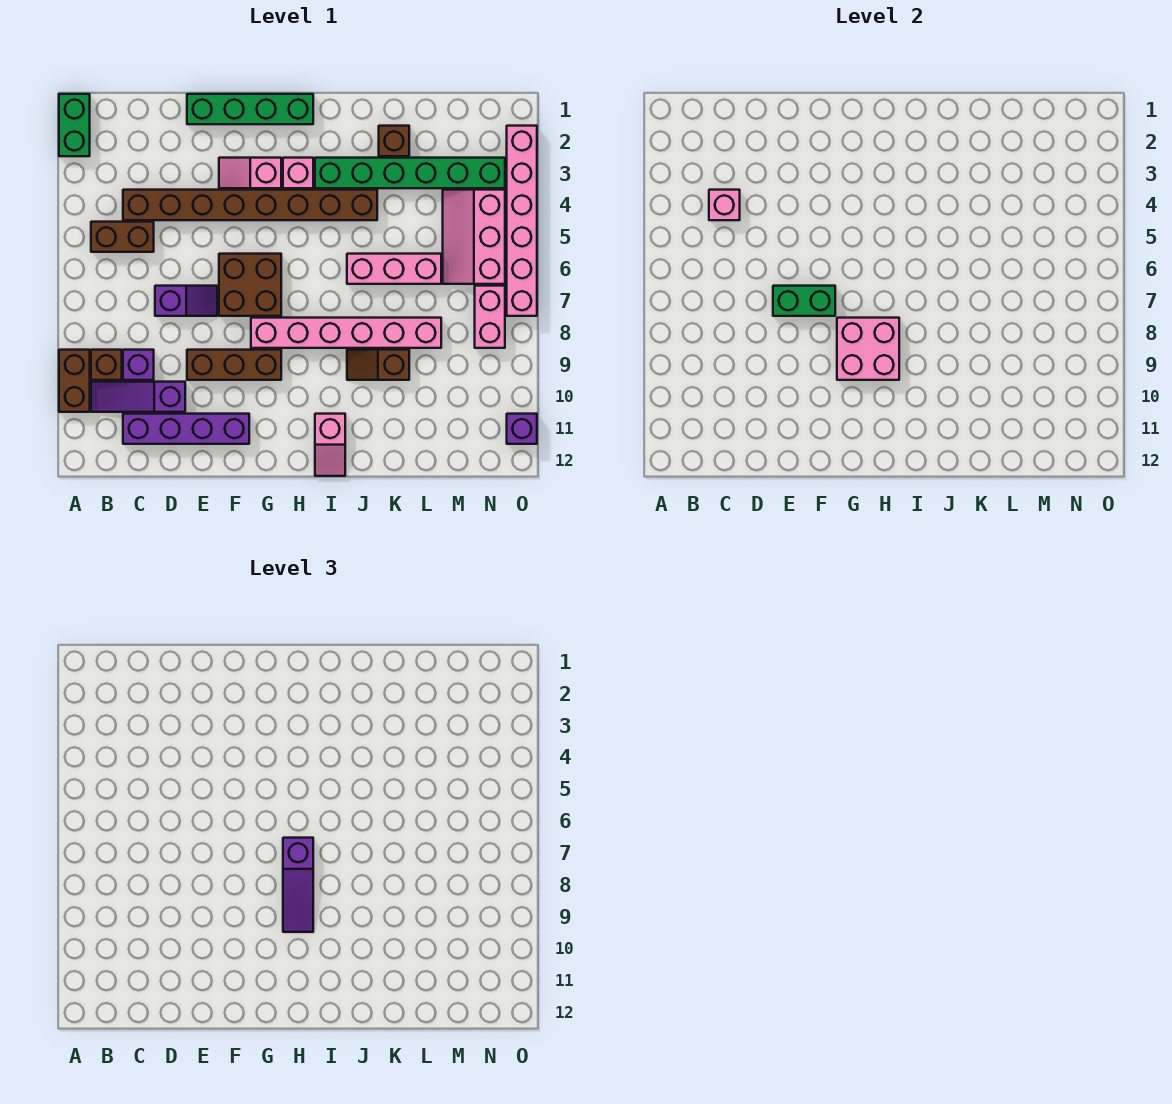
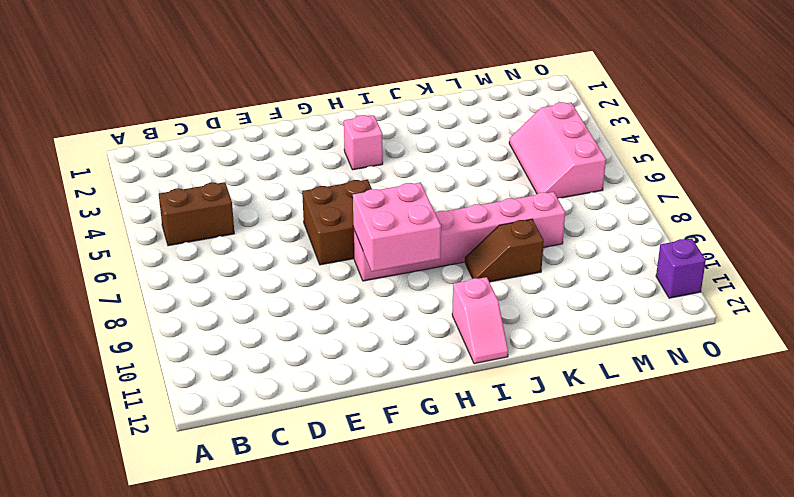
none -> green brick A1:A2 level 1
none -> brown brick A9:A10 level 1
none -> brown brick B9 level 1

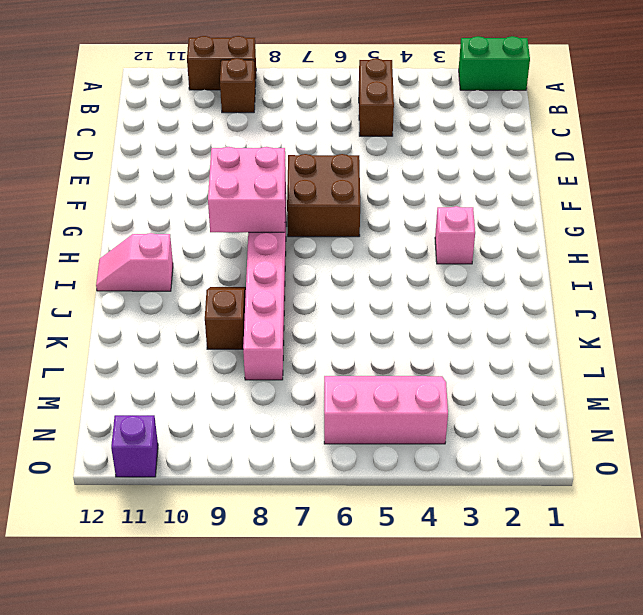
none -> purple slope B10:D10 level 1 top D
none -> brown brick C4:J4 level 1
none -> purple brick C9 level 1

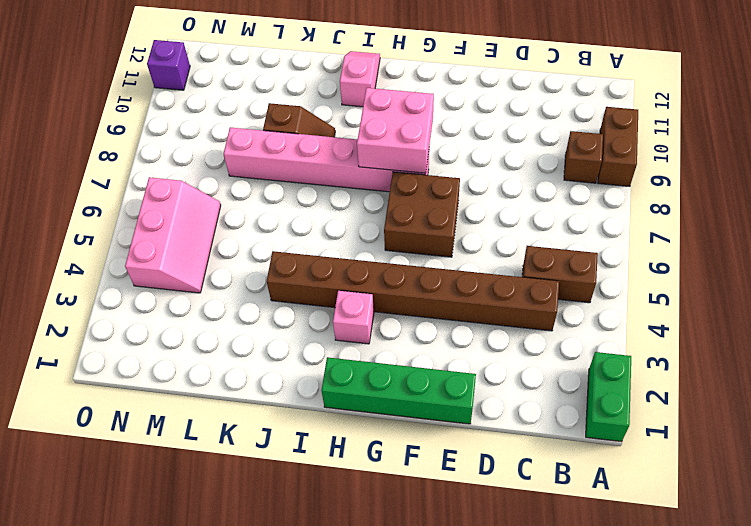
none -> purple slope B10:D10 level 1 top D
none -> purple brick C9 level 1
none -> purple brick C11:F11 level 1

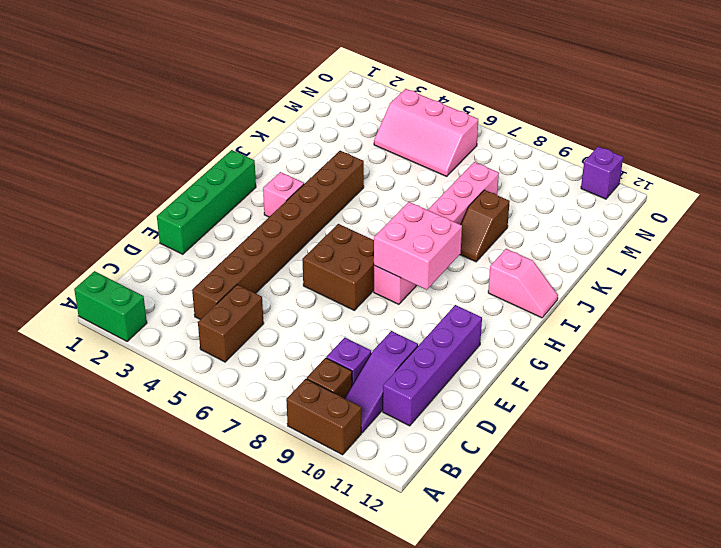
none -> purple slope D7:E7 level 1 top D
none -> brown brick E9:G9 level 1
none -> pink slope F3:G3 level 1 top G

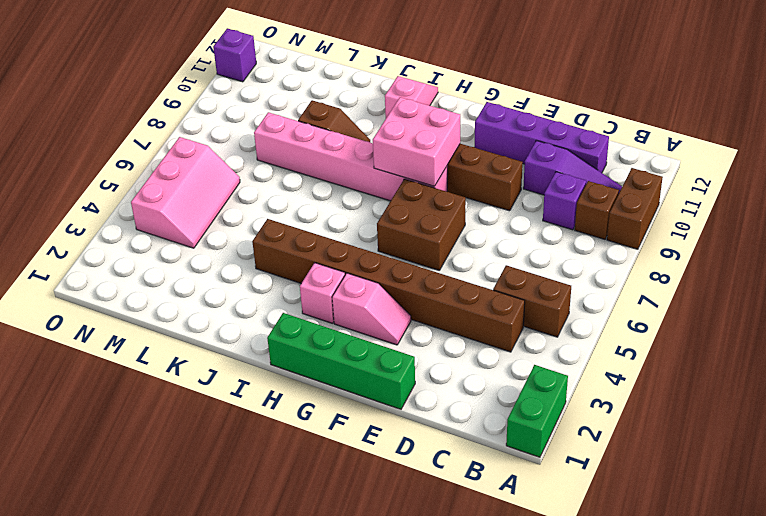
none -> purple slope D7:E7 level 1 top D
none -> green brick I3:N3 level 1
none -> pink brick J6:L6 level 1

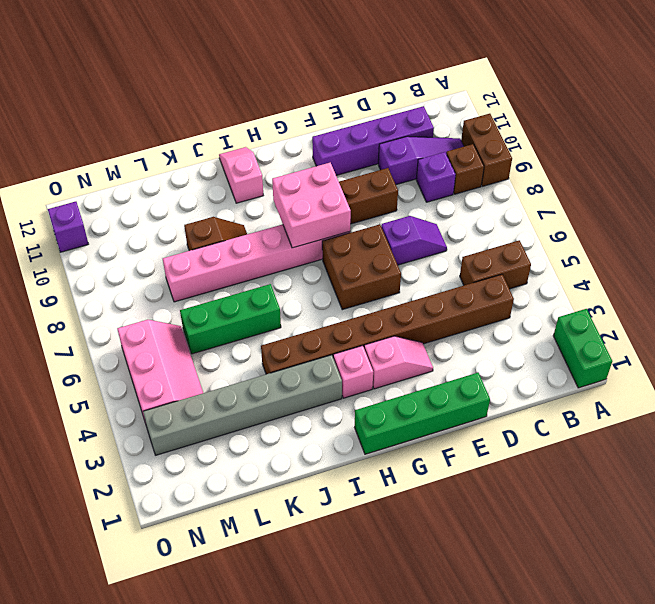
purple slope D7:E7 level 1 top E -> purple slope D7:E7 level 1 top D
grey brick I3:N3 level 1 -> green brick I3:N3 level 1
green brick J6:L6 level 1 -> pink brick J6:L6 level 1
none -> brown brick K2 level 1
none -> pink brick N7:N8 level 1
none -> pink brick O2:O7 level 1

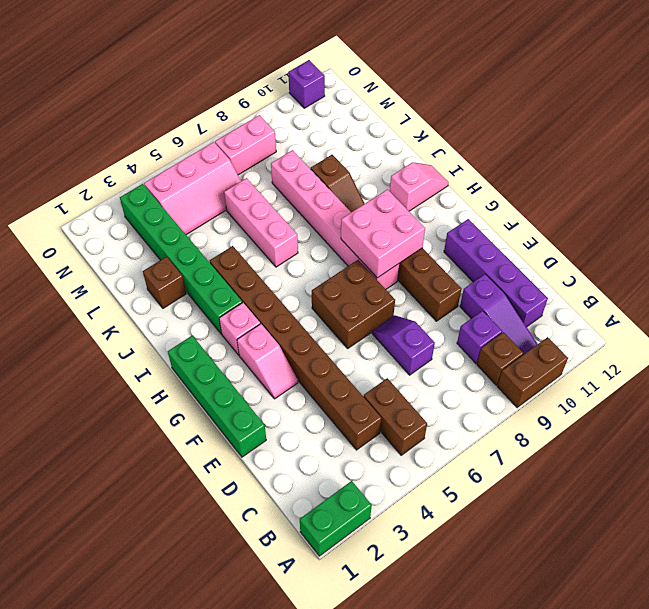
none -> pink brick O2:O7 level 1
none -> pink brick C4 level 2
none -> green brick E7:F7 level 2

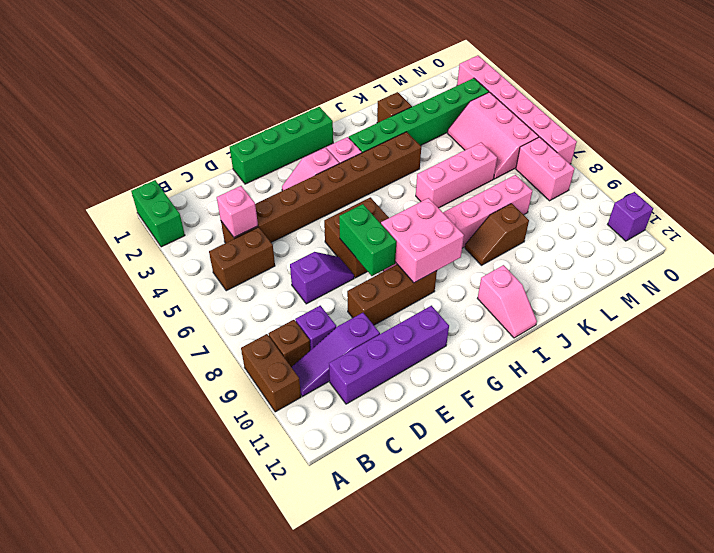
green brick F7:F8 level 2 -> green brick E7:F7 level 2
none -> purple slope H7:H9 level 3 top 7

